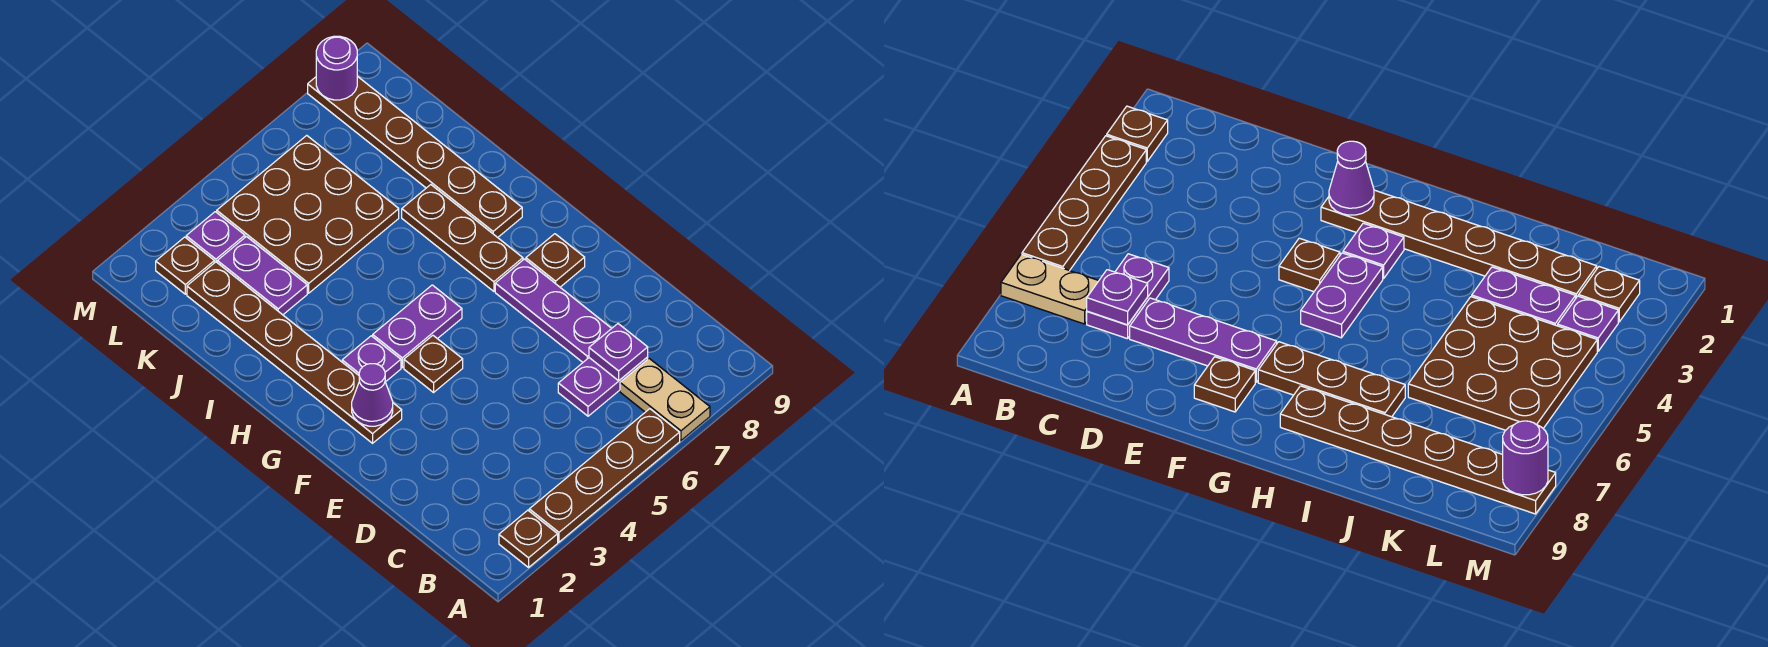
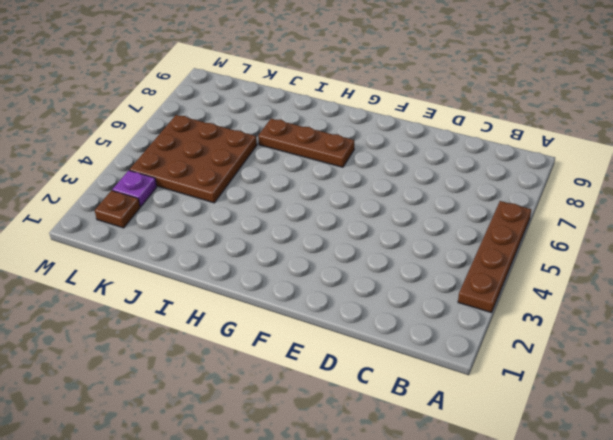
none -> brown plate A2 level 1
none -> tan plate A7:B7 level 1
none -> purple plate C6:C7 level 1

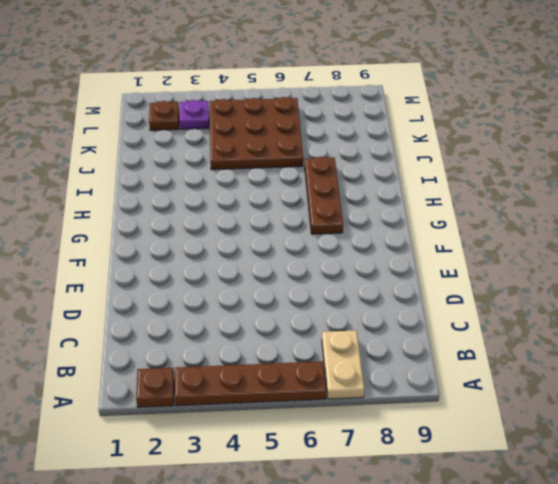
none -> purple plate C6:C7 level 1
none -> purple plate D7:F7 level 1
none -> brown plate F2:K2 level 1

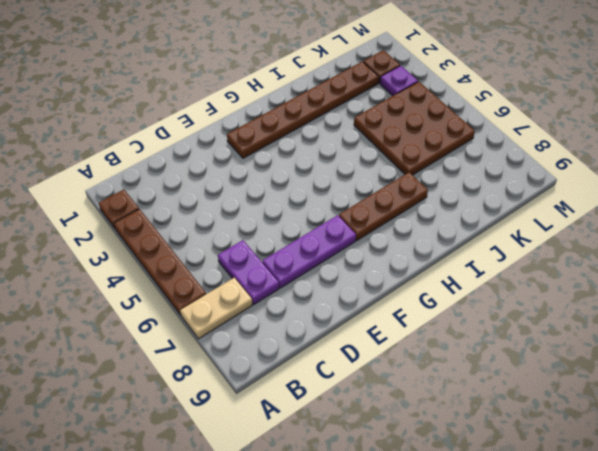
none -> brown plate F4 level 1
none -> brown plate F8 level 1
none -> purple plate G3 level 1

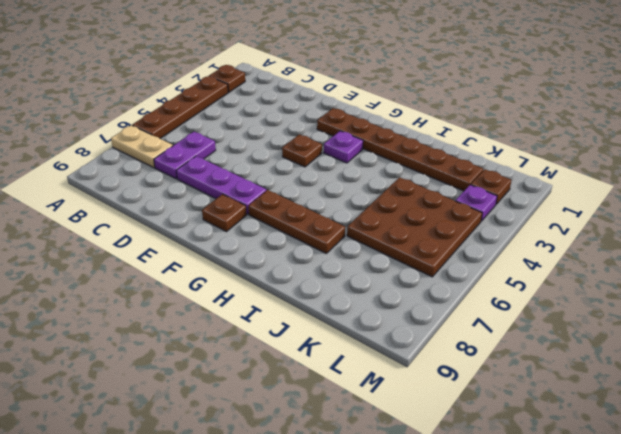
none -> purple plate G4:G5 level 1
none -> brown plate H8:M8 level 1
none -> purple plate J3:K3 level 1

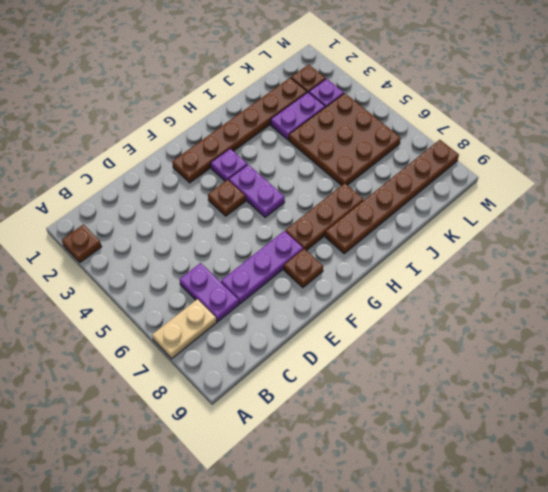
none -> brown plate A3:A6 level 1
none -> purple plate C7 level 2
none -> purple cone F2 level 2

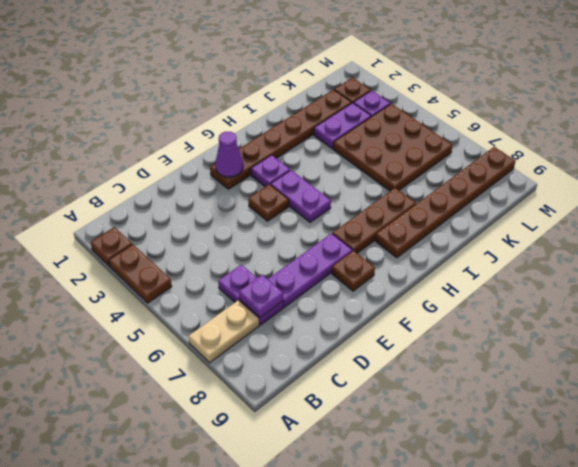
brown plate A3:A4 level 1 -> brown plate A3:A6 level 1
none -> purple round brick M8 level 2

